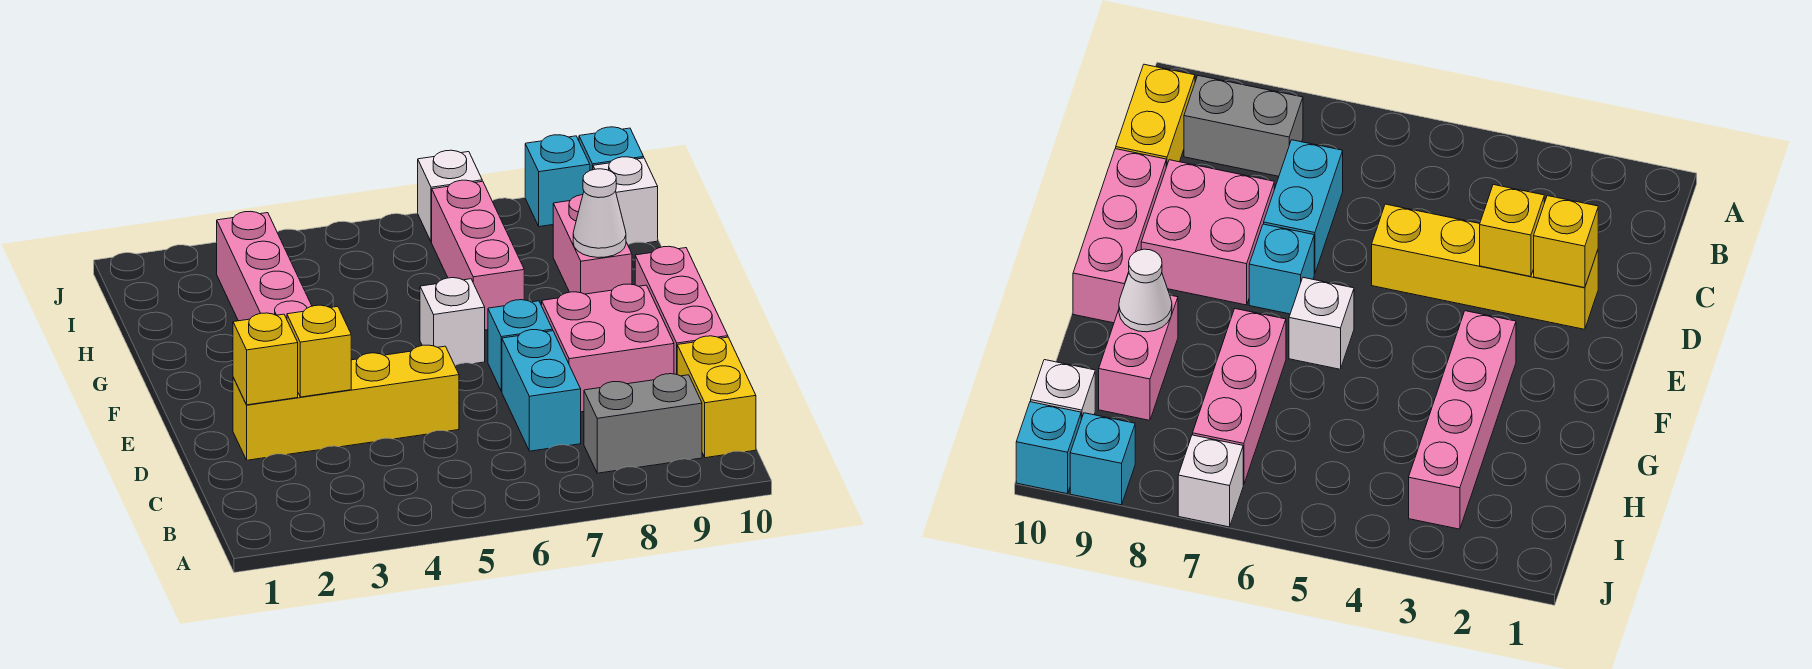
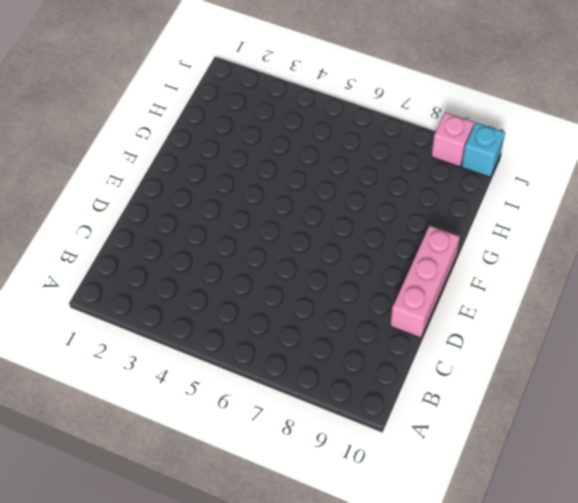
pink brick J9 level 1 -> cyan brick J9 level 1
none -> grey brick B8:B9 level 1
none -> yellow brick B10:C10 level 1
none -> cyan brick C7:D7 level 1

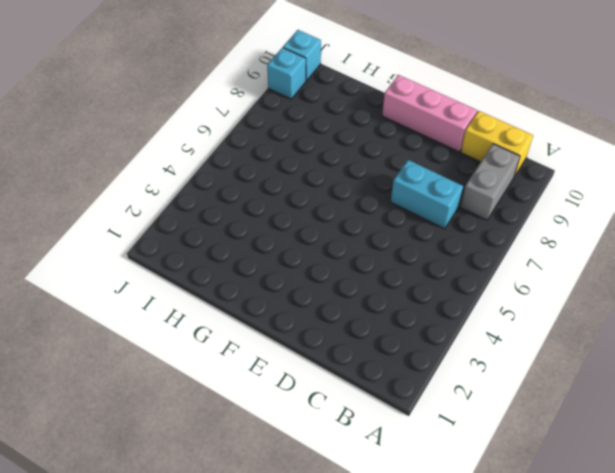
none -> yellow brick D2:D5 level 1
none -> pink brick D8:E9 level 1
none -> cyan brick E7 level 1

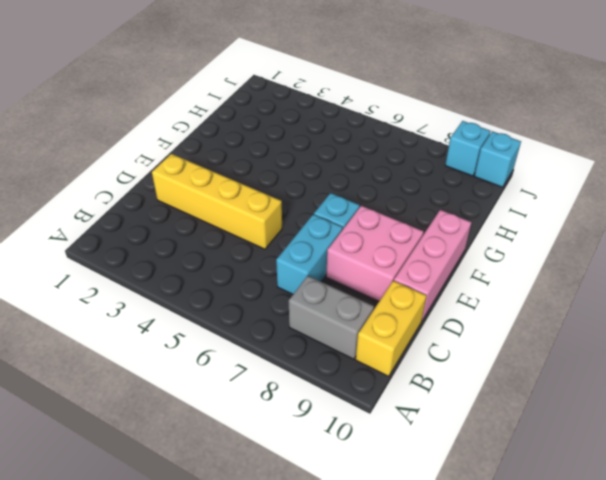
none -> pink brick F3:I3 level 1
none -> white brick F6 level 1
none -> pink brick G7:I7 level 1

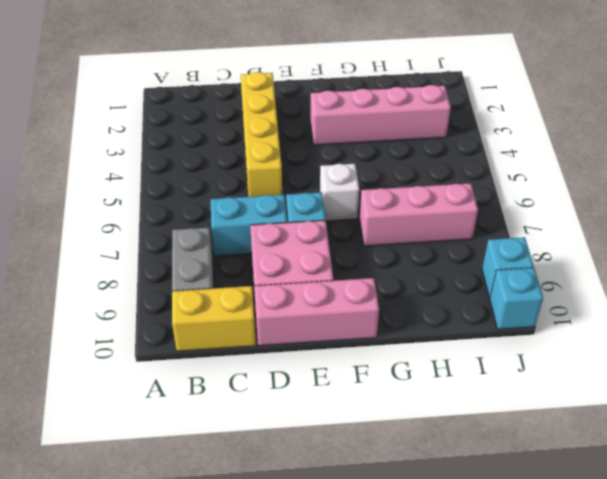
none -> pink brick G9:H9 level 1
none -> white brick I10 level 1
none -> white brick J7 level 1

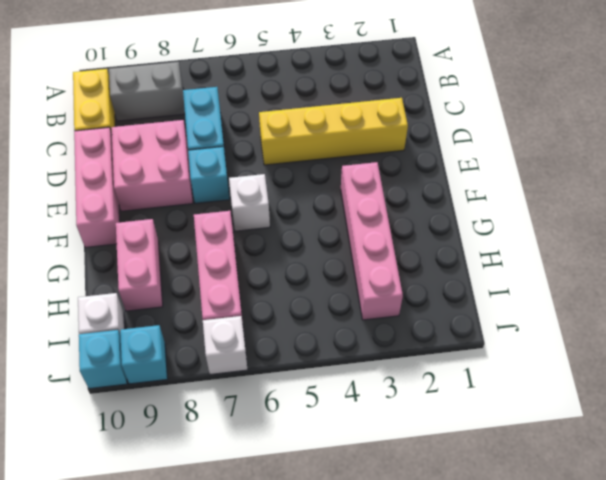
none -> yellow brick D2 level 2
none -> yellow brick D3 level 2
none -> white cone G9 level 2

